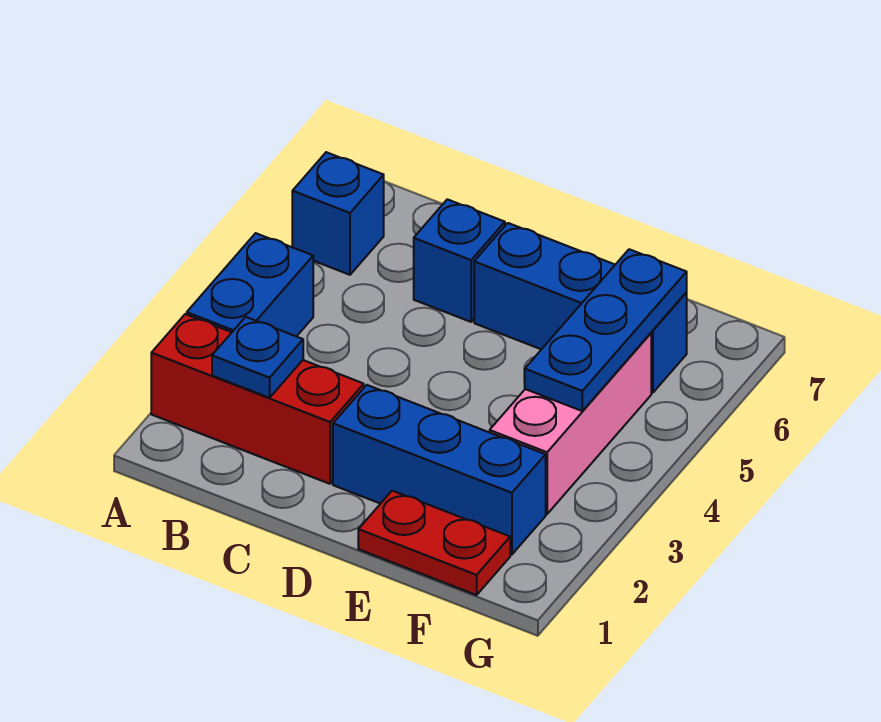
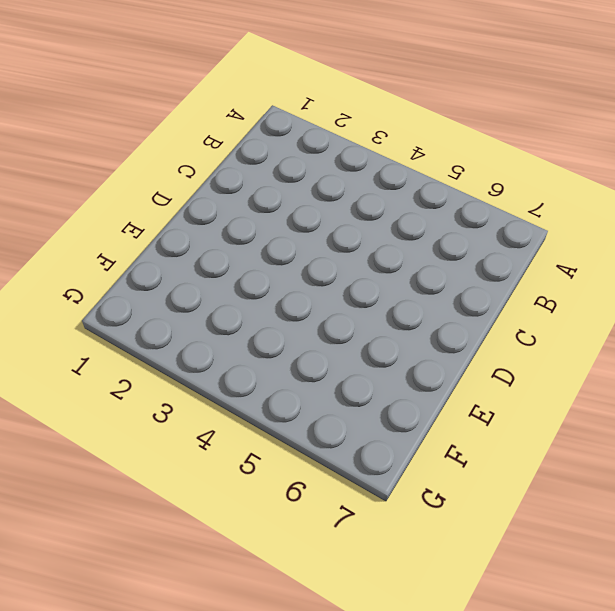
none -> red brick A2:C2 level 1
none -> blue brick A3:A4 level 1

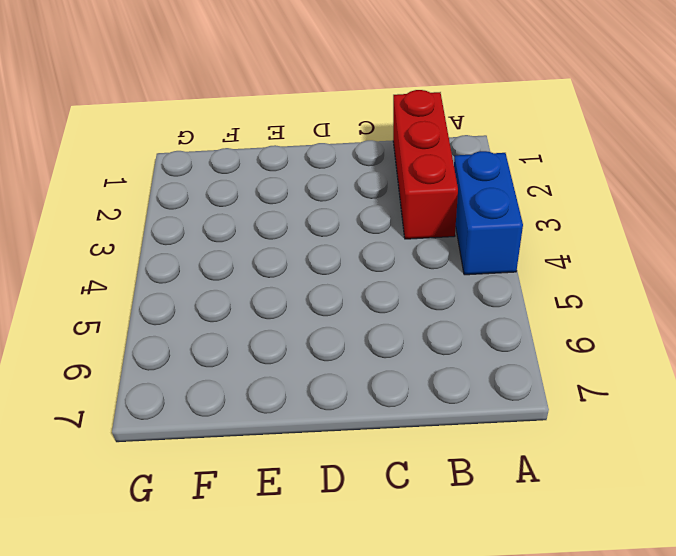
red brick B1:B3 level 1 -> red brick A2:C2 level 1
none -> blue brick A6 level 1
none -> blue brick C6 level 1

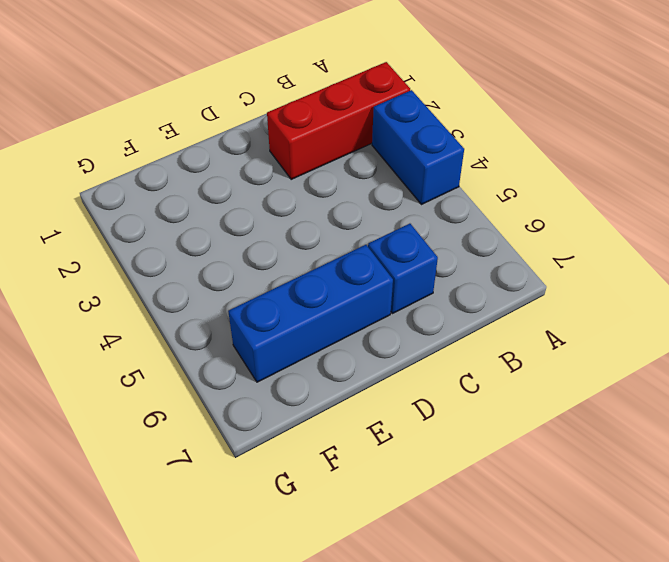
none -> blue brick A6 level 1
none -> blue brick D2:F2 level 1

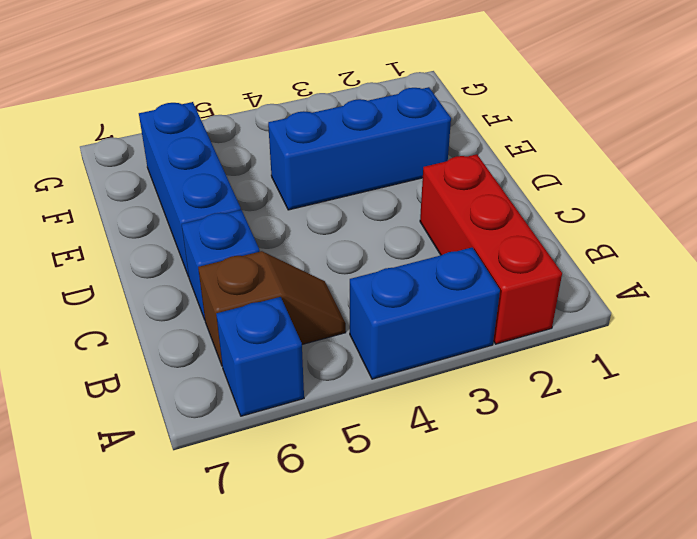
brown slope B5:B6 level 1 top 6 -> none
blue brick E2:E4 level 1 -> blue brick D2:F2 level 1
none -> red plate E1:F1 level 1
none -> pink brick F3:F5 level 1

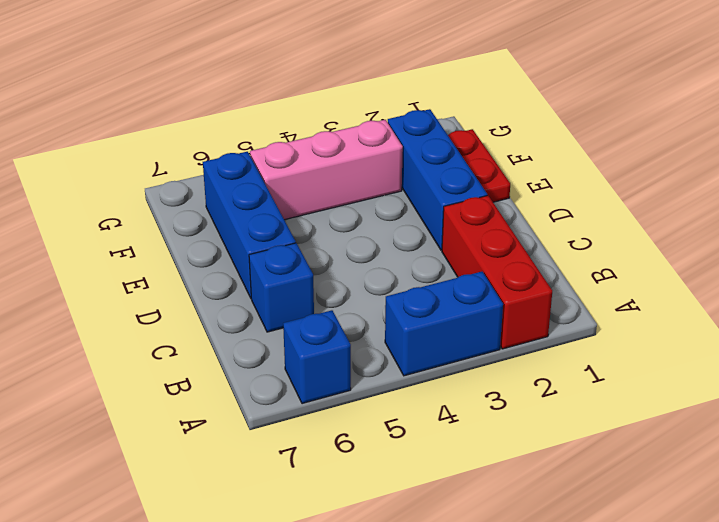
none -> blue plate B2 level 2
none -> blue plate F4:F6 level 2

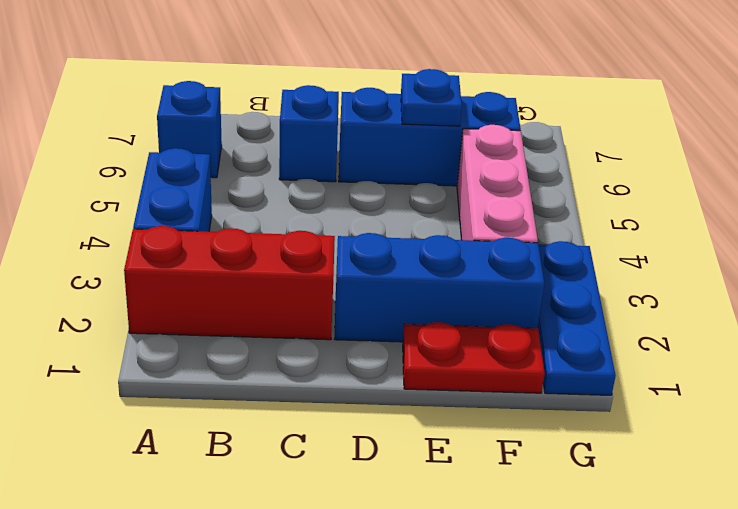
blue plate E6 level 2 -> blue plate B2 level 2
blue plate G1:G3 level 1 -> blue plate F4:F6 level 2

